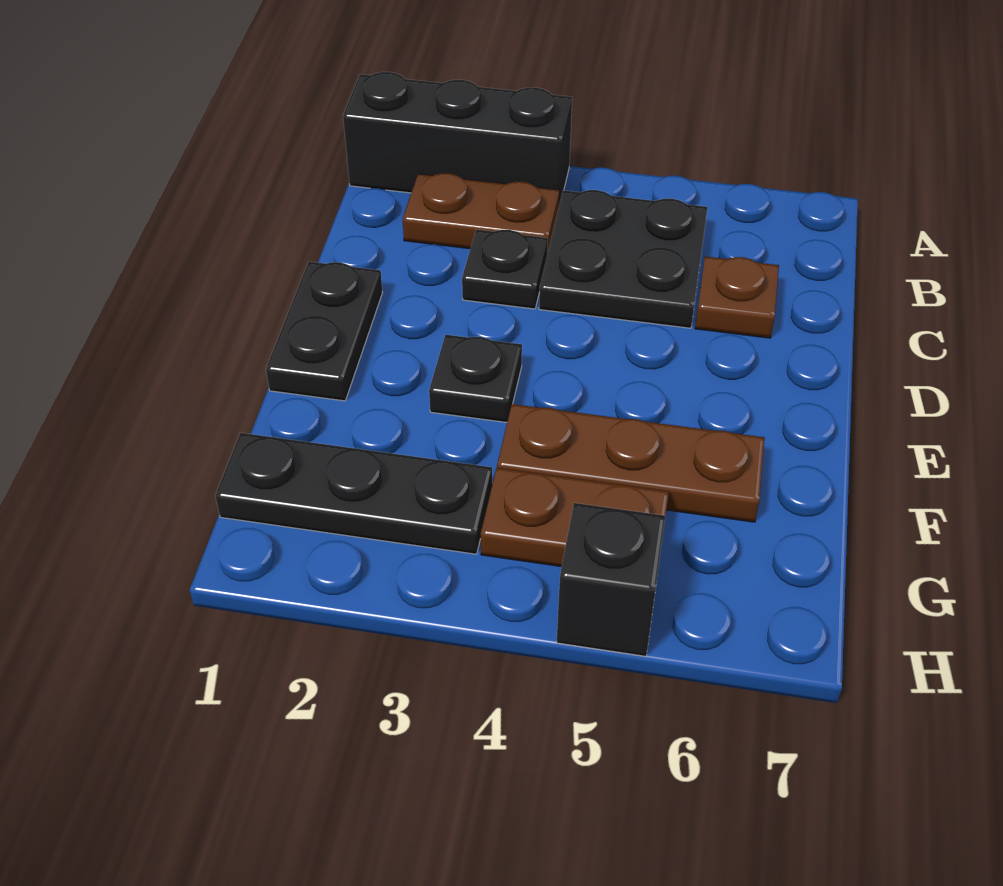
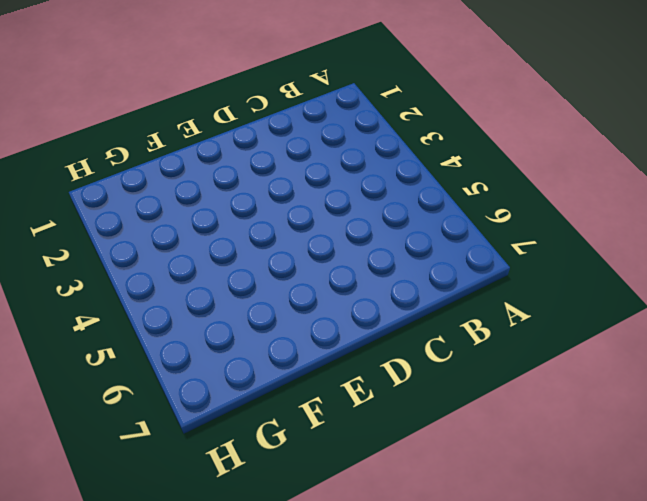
none -> black brick A1:A3 level 1
none -> brown plate B2:B3 level 1

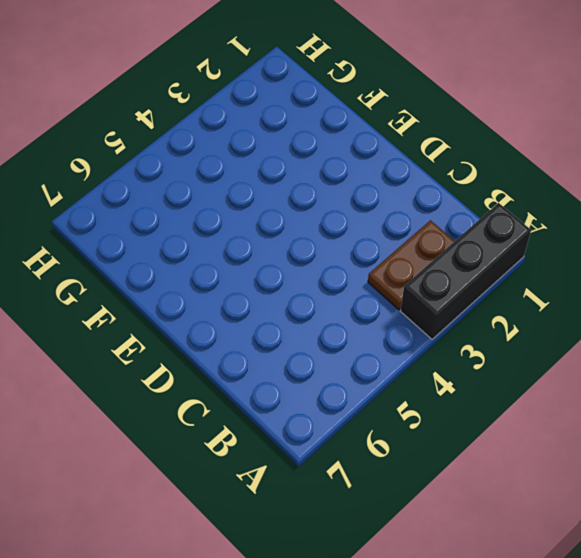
none -> black plate B4:C5 level 1
none -> black plate C3 level 1

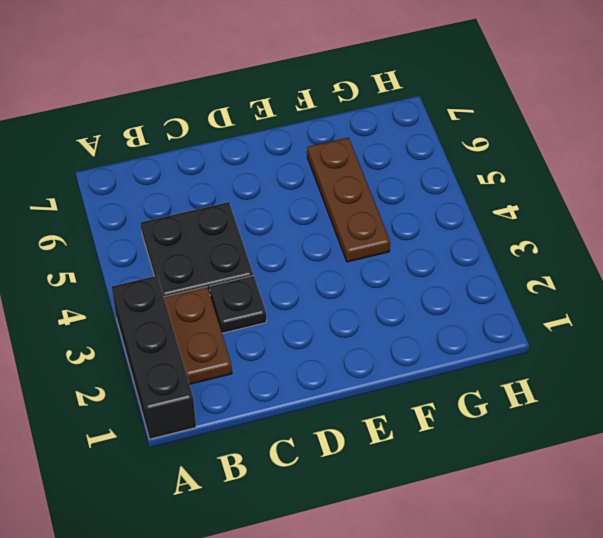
none -> brown plate C6 level 1
none -> black plate D1:E1 level 1

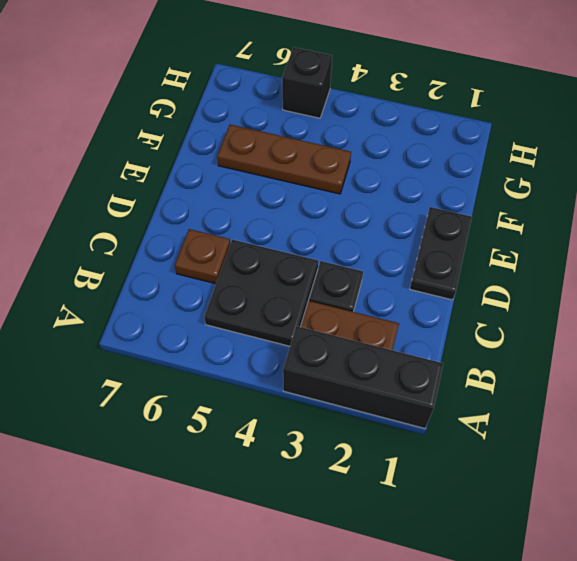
none -> black plate E3 level 1
none -> black plate G1:G3 level 1

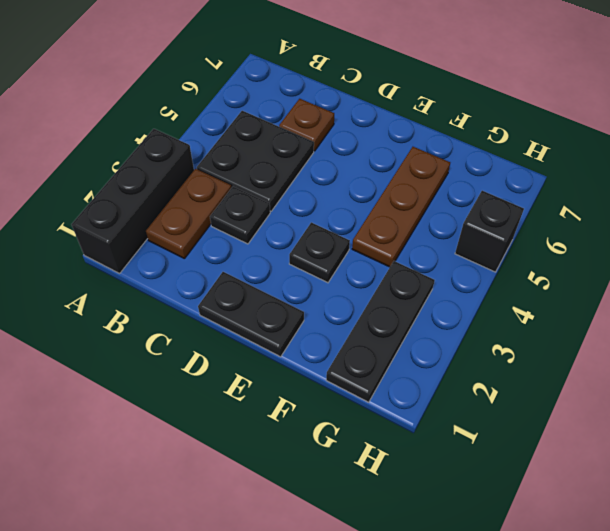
none -> brown plate G4:G5 level 1

